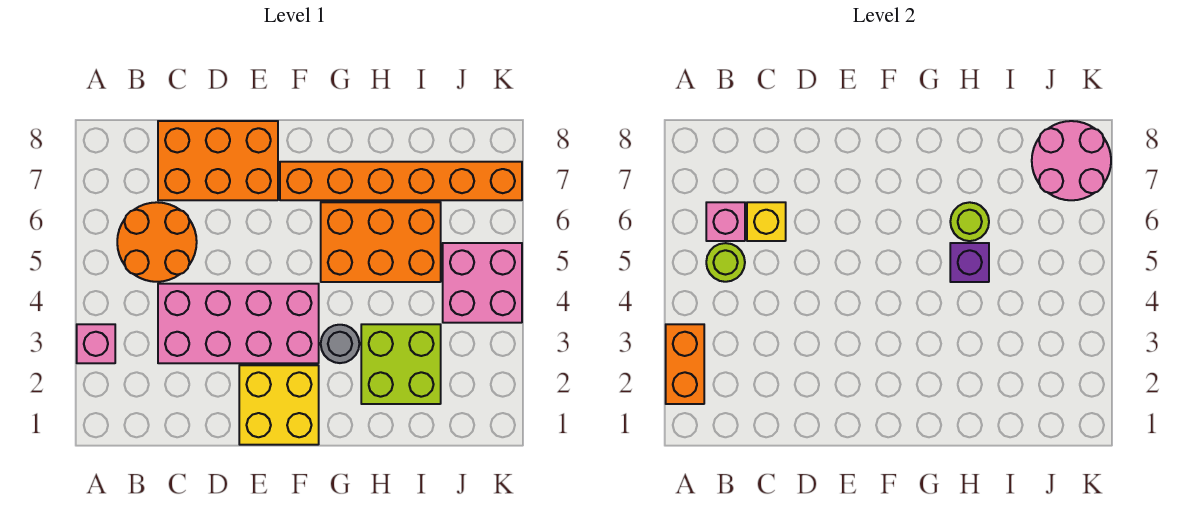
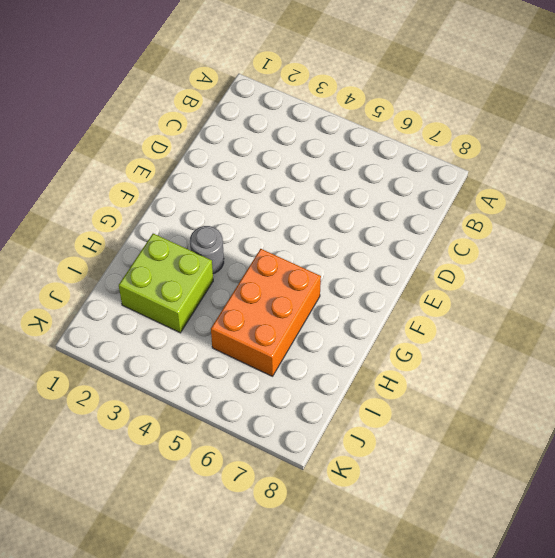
none -> pink brick A3 level 1
none -> orange round brick B5:C6 level 1
none -> pink brick C3:F4 level 1

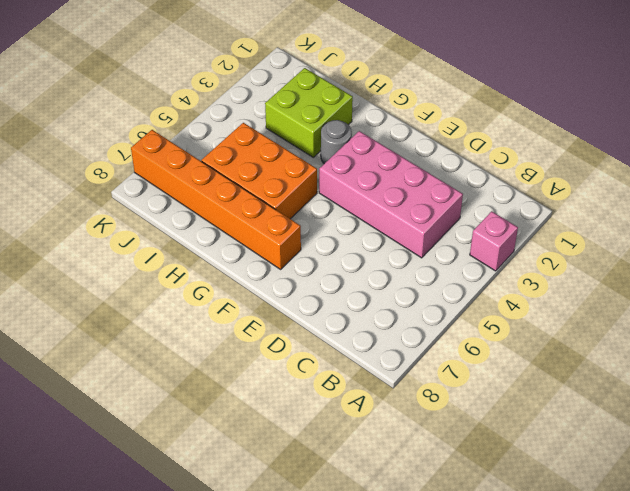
none -> orange round brick B5:C6 level 1
none -> orange brick C7:E8 level 1
none -> yellow brick E1:F2 level 1

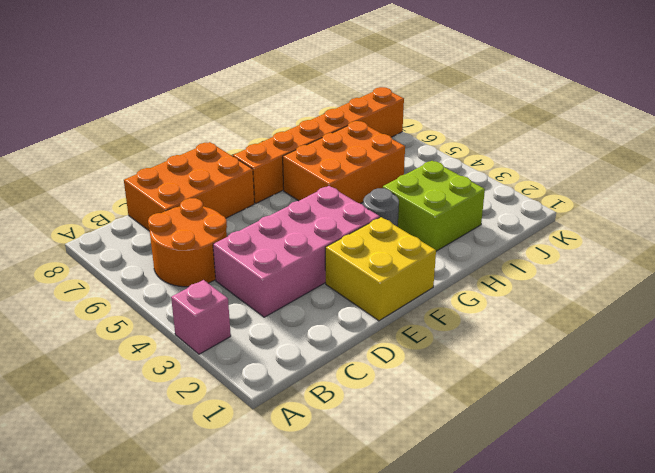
none -> pink brick J4:K5 level 1
none -> orange brick A2:A3 level 2
none -> lime round brick B5 level 2

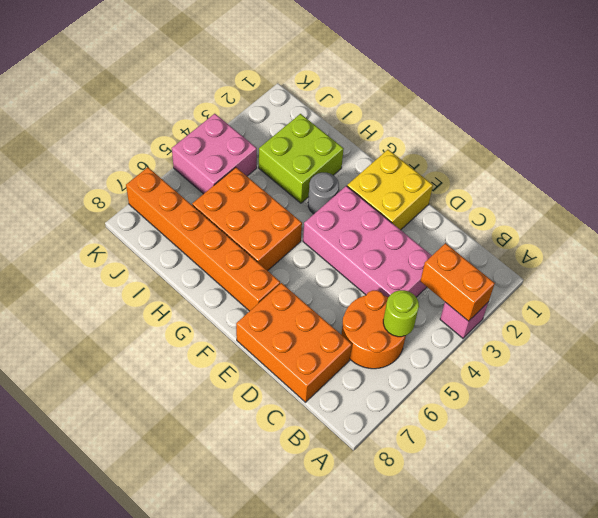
orange brick A3:B3 level 2 -> orange brick A2:A3 level 2
none -> pink brick B6 level 2
none -> yellow brick C6 level 2
none -> purple brick H5 level 2

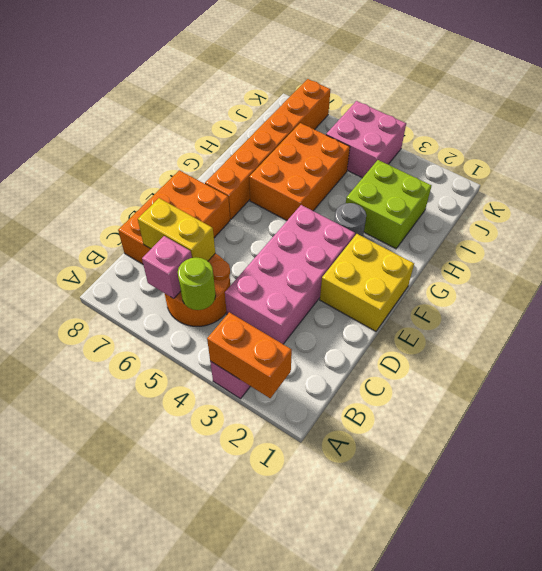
yellow brick C6:C7 level 2 -> yellow brick C6 level 2
none -> purple brick H5 level 2
none -> lime round brick H6 level 2
none -> pink round brick J7:K8 level 2

